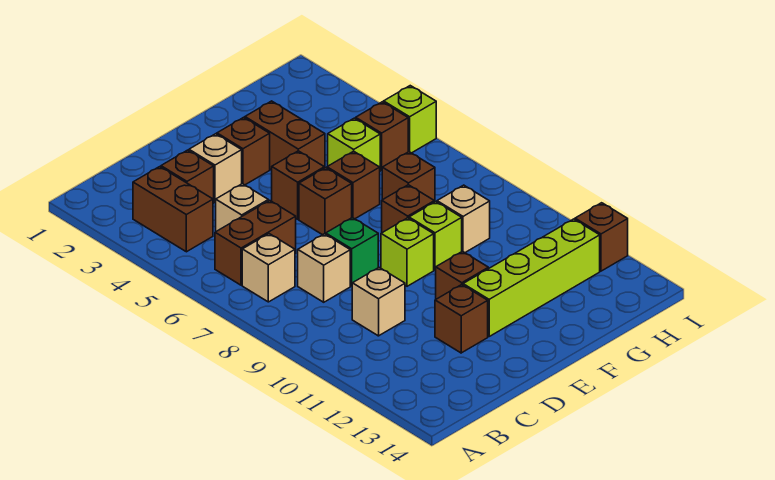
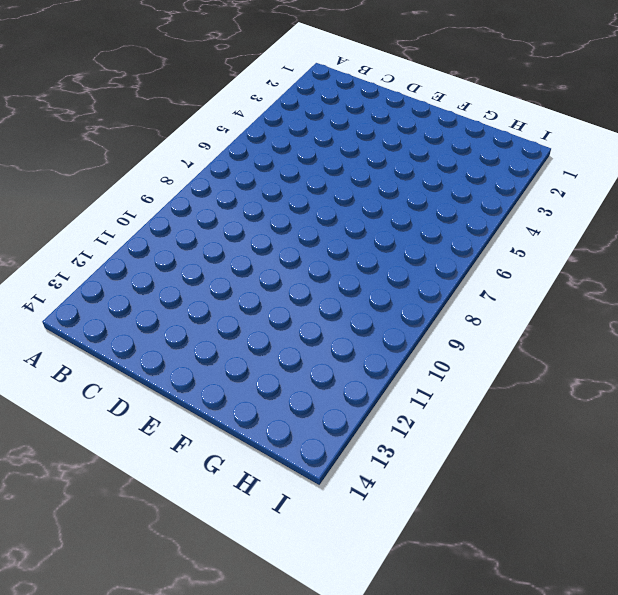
none -> brown brick B3:B4 level 1
none -> brown brick B6:C6 level 1
none -> tan brick B7 level 1

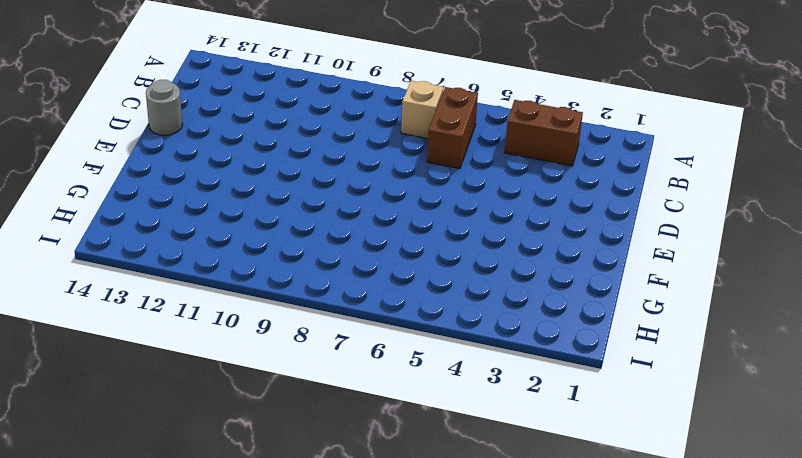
grey round brick D14 level 1 -> none
none -> brown brick C3 level 1
none -> tan brick C5 level 1
none -> tan brick C8 level 1

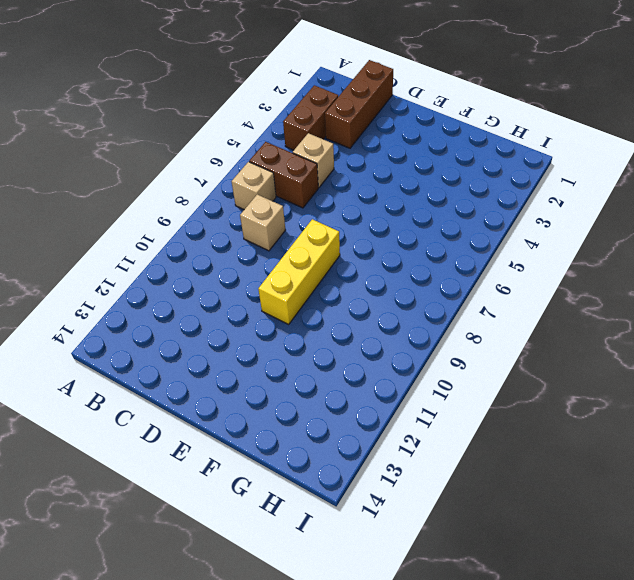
brown brick C1:C3 level 1 -> brown brick C3 level 1
yellow brick E8:E10 level 1 -> lime brick E9 level 1
none -> tan brick C10 level 1
none -> tan brick D3 level 1
none -> green brick D8 level 1

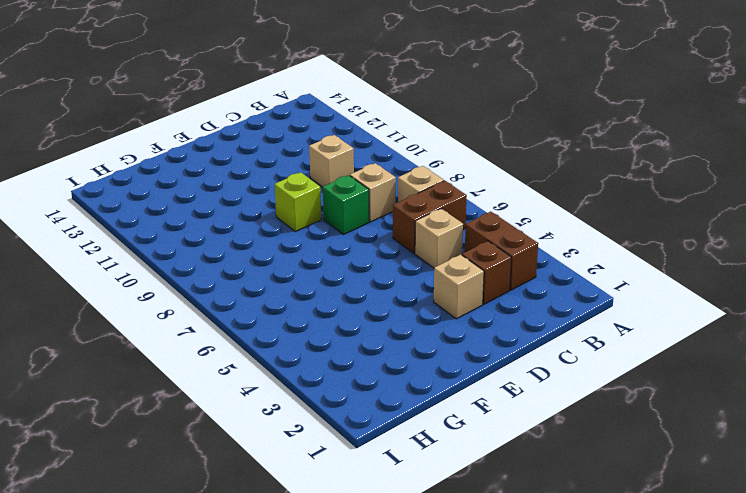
none -> brown brick D12 level 1
none -> brown brick E3 level 1
none -> brown brick E5 level 1

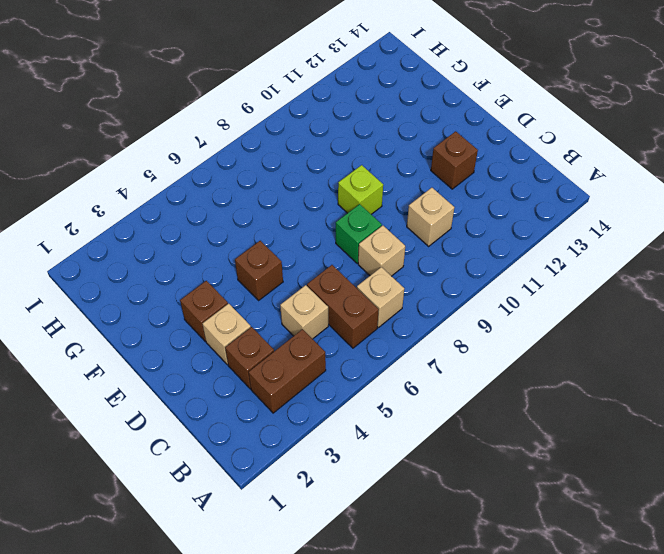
none -> brown brick E6 level 1
none -> brown brick E11 level 1
none -> lime brick E12:H12 level 1

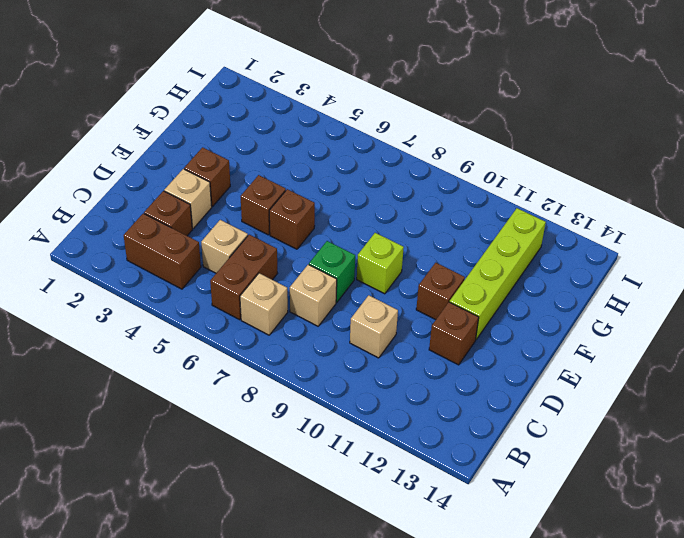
none -> brown brick F3:F4 level 1
none -> brown brick F6 level 1
none -> brown brick F8 level 1

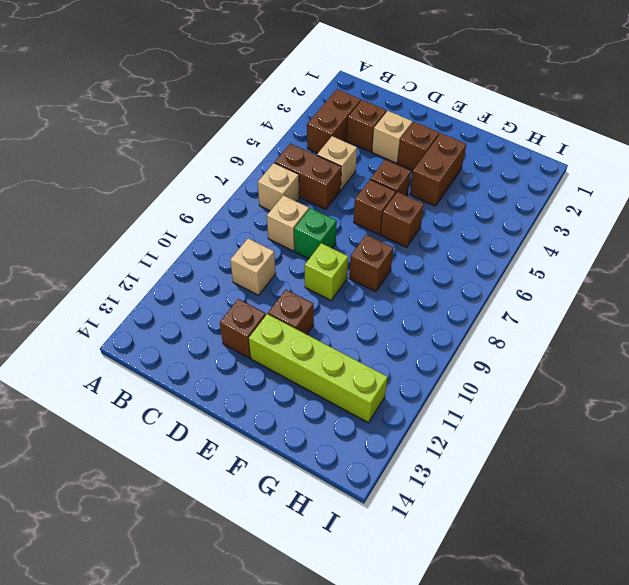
none -> lime brick F9 level 1
none -> lime brick G5 level 1
none -> brown brick G7 level 1

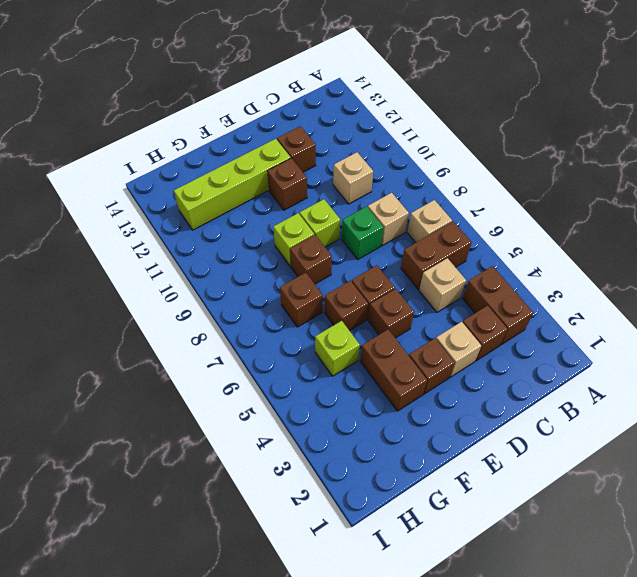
none -> tan brick G9 level 1
none -> brown brick H5 level 1
none -> lime brick I5 level 1

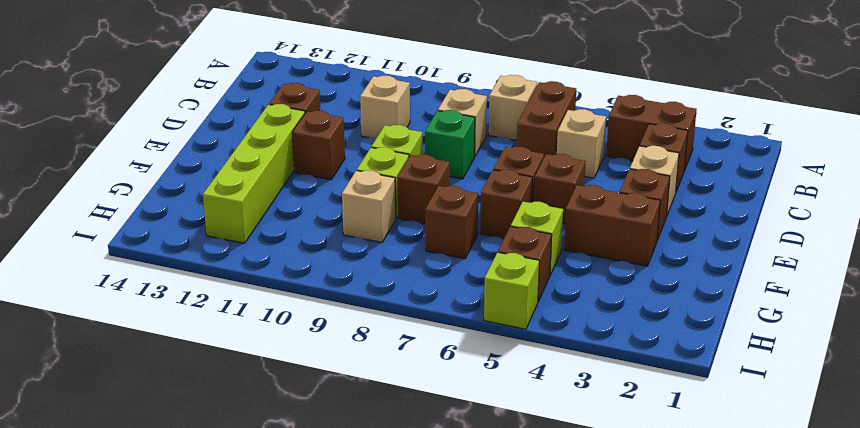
none -> brown brick I12 level 1

